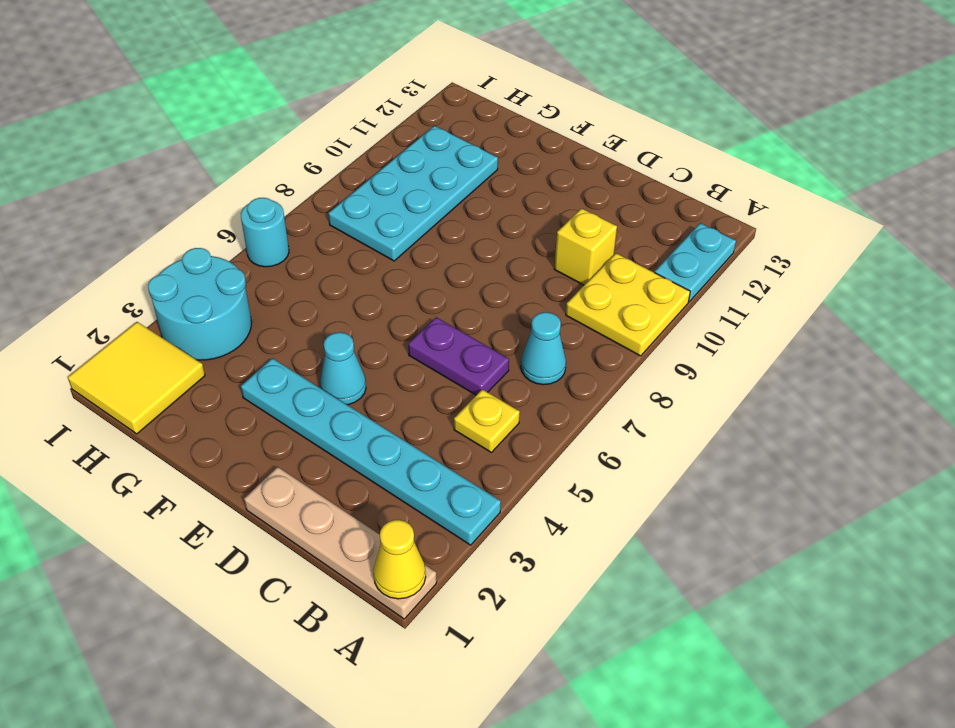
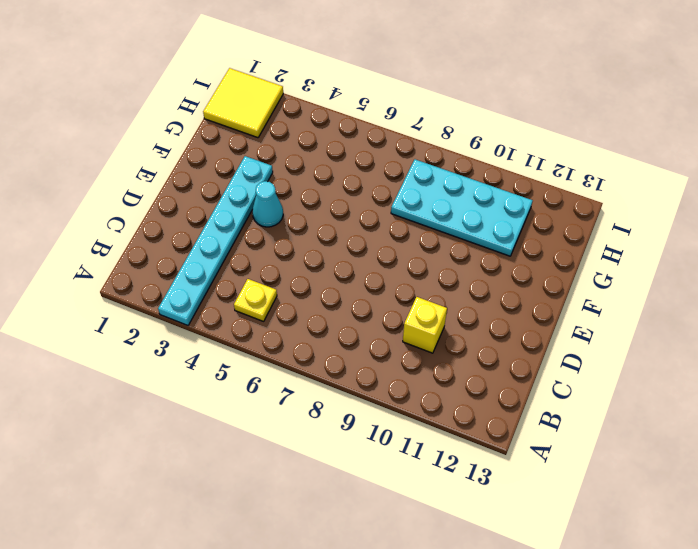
none -> tan plate A1:D1 level 1
none -> yellow plate A9:B10 level 1
none -> cyan plate A11:A12 level 1

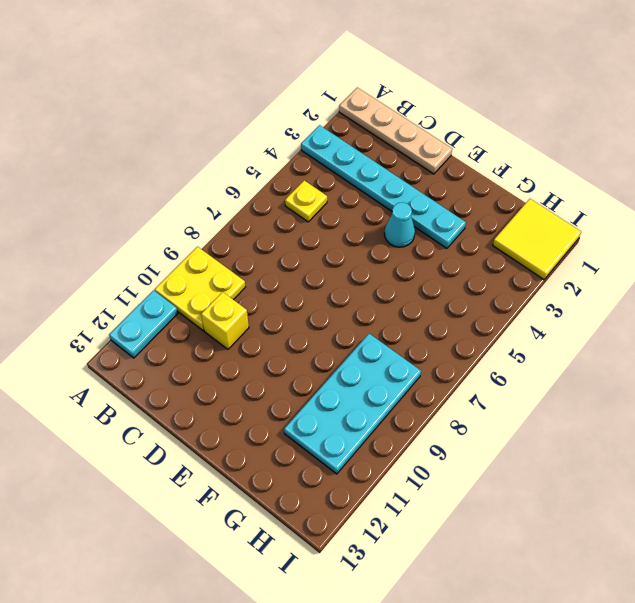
none -> cyan cone B7 level 1
none -> purple plate C6:D6 level 1
none -> cyan round brick H3:I4 level 1

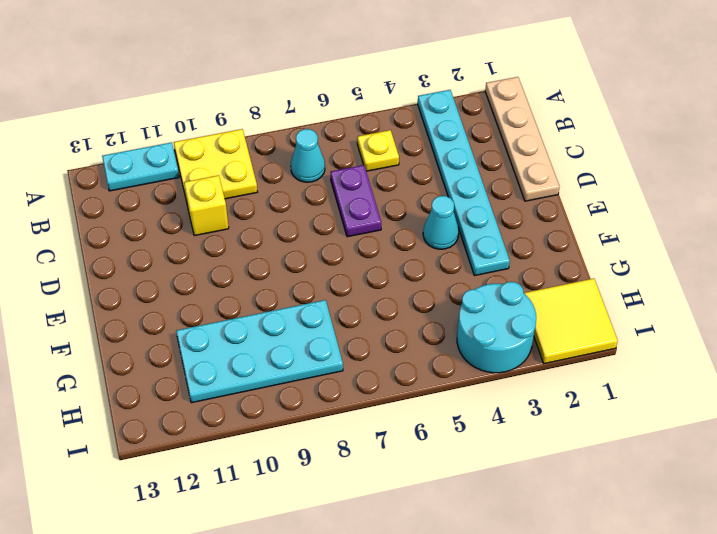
none -> cyan round brick I6 level 1
none -> yellow cone A1 level 2

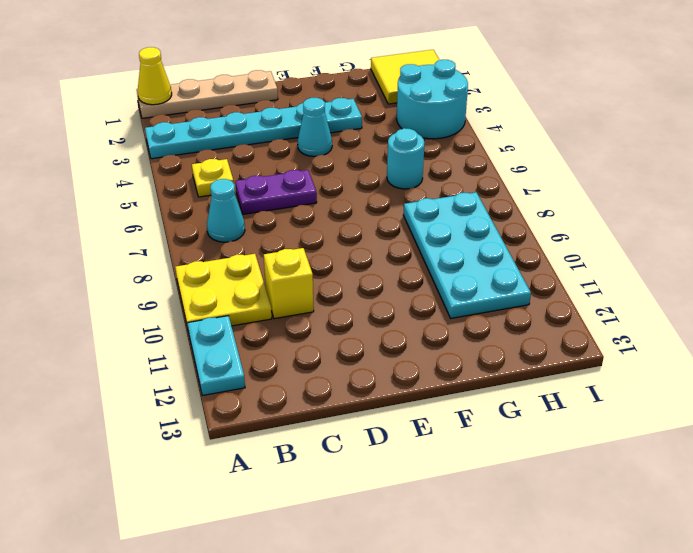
cyan round brick G6 level 1 -> cyan round brick I6 level 1

